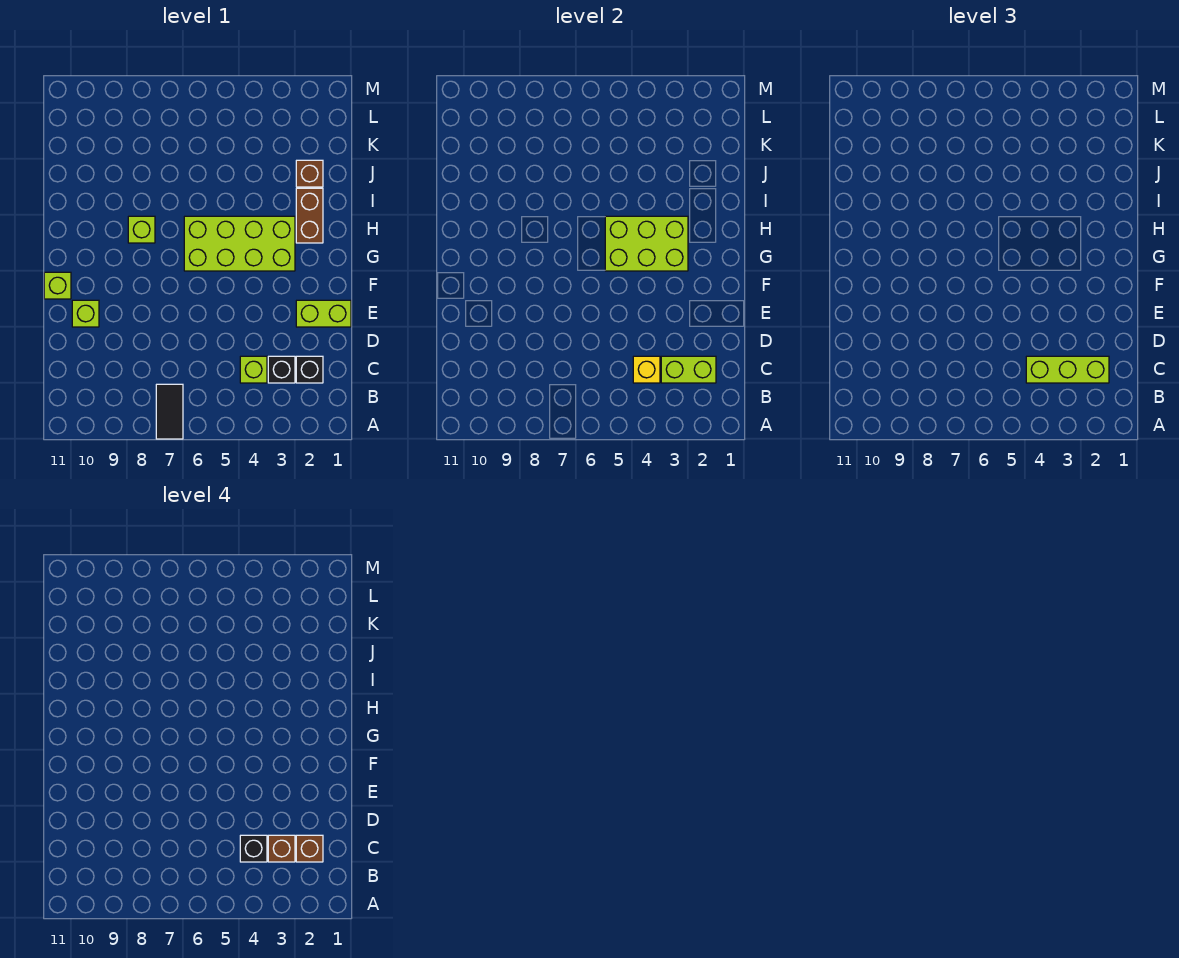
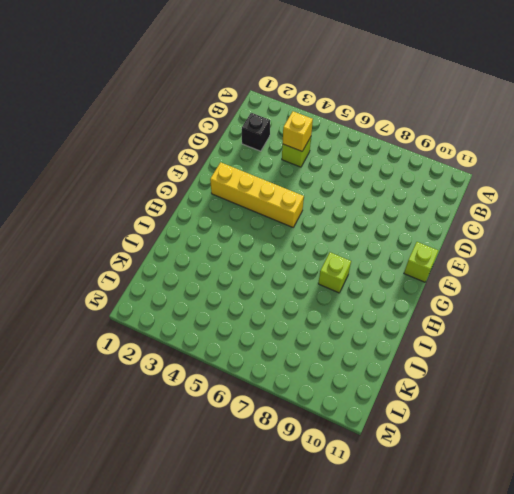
yellow brick F2:F5 level 1 -> none
none -> black tile A7:B7 level 1
none -> black brick C3 level 1
none -> lime brick E1:E2 level 1

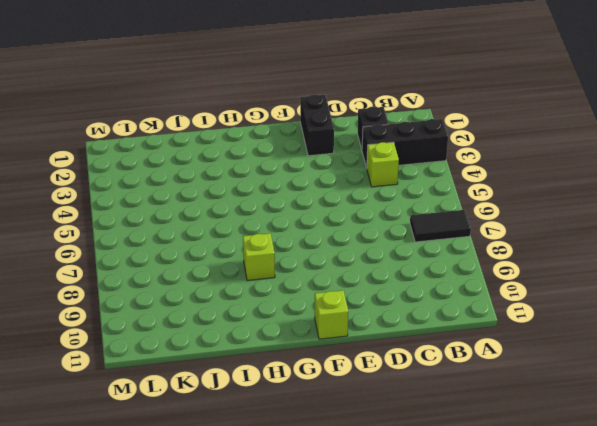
black brick A3:C3 level 1 -> black brick C3 level 1
black brick E1:E2 level 1 -> lime brick E1:E2 level 1
none -> lime brick E10 level 1
none -> lime brick G3:H6 level 1
none -> brown brick H2:I2 level 1

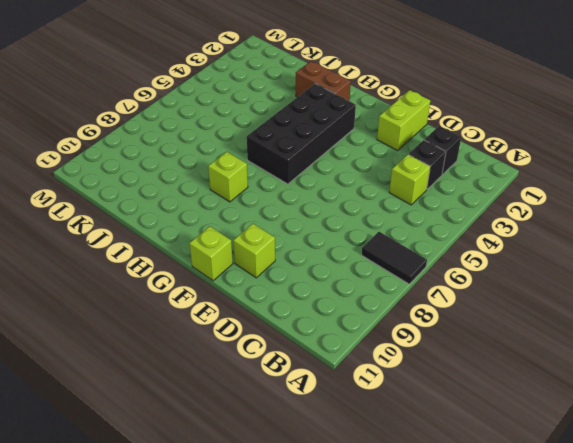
black brick G3:H6 level 1 -> lime brick G3:H6 level 1
none -> brown brick J2 level 1
none -> lime brick C2:C3 level 2
none -> yellow brick C4 level 2

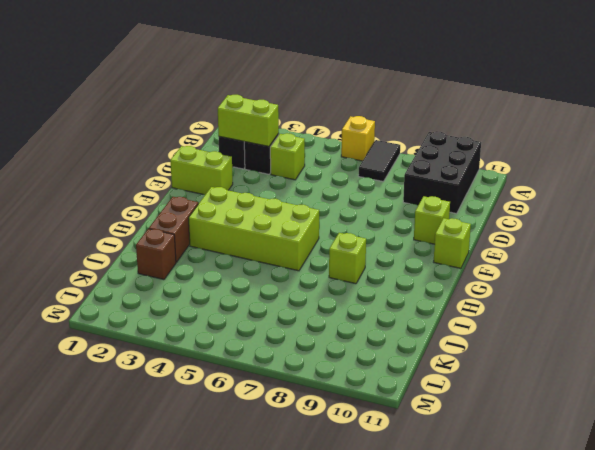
yellow brick A6 level 1 -> yellow brick C4 level 2
black brick A9:C10 level 1 -> none
none -> lime brick G3:H5 level 2
none -> lime brick C2:C4 level 3
none -> brown brick C2 level 4

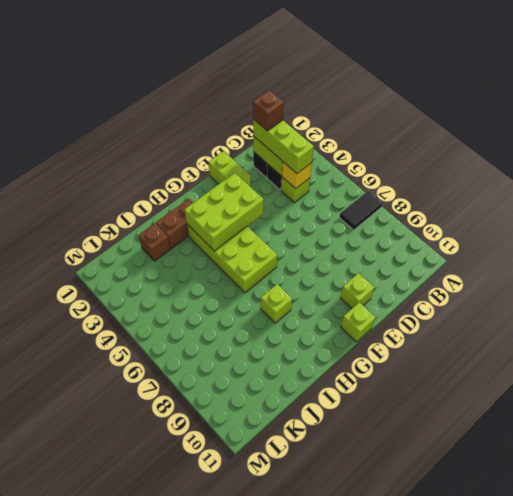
lime brick F3:H4 level 2 -> lime brick G3:H5 level 2
none -> brown brick C3 level 4
none -> black brick C4 level 4

